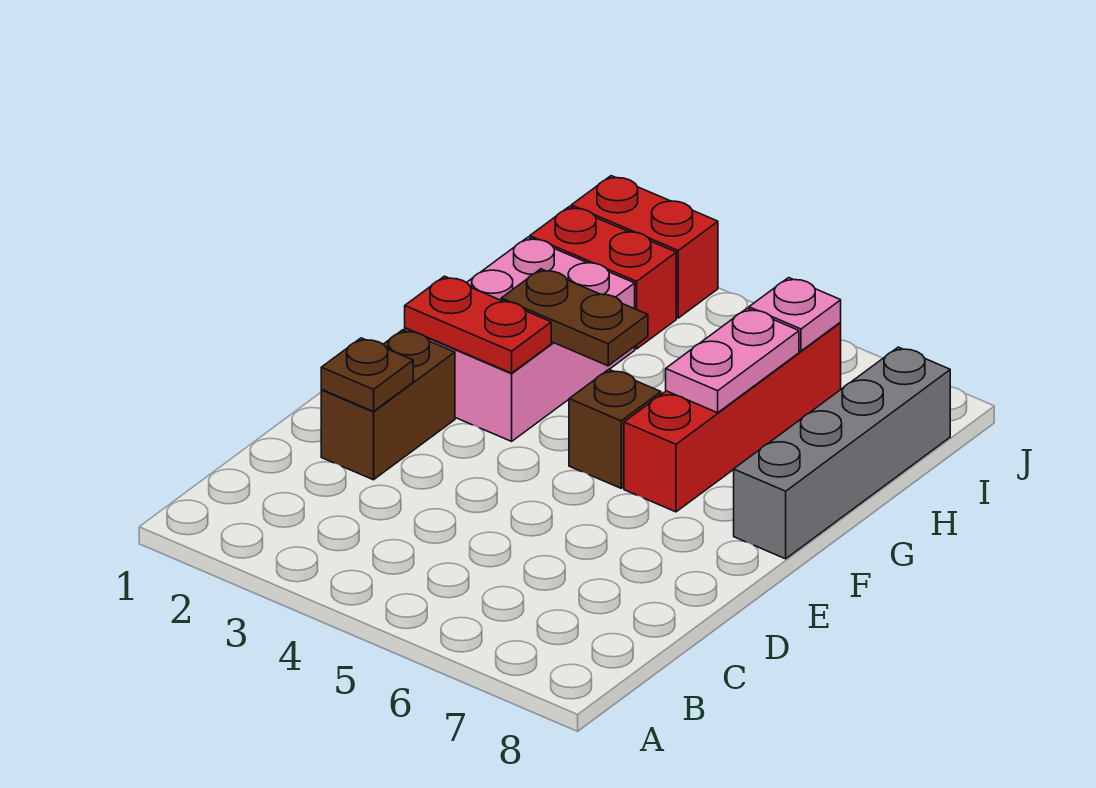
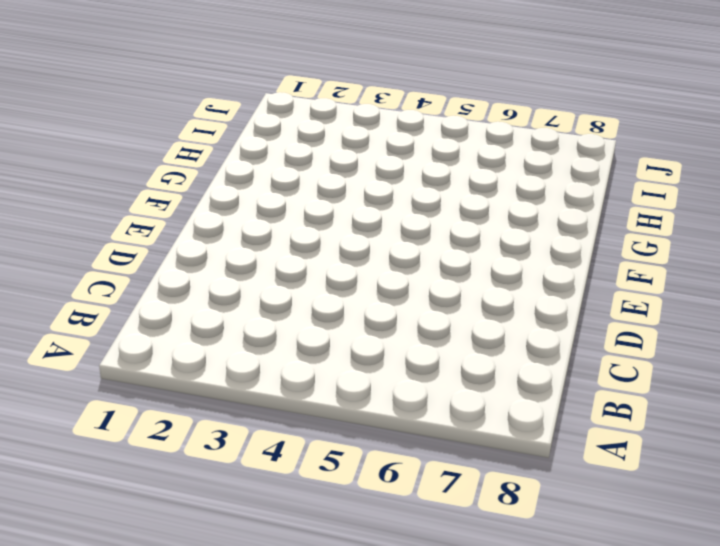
none -> brown brick D2:E2 level 1
none -> pink brick F2:H3 level 1
none -> brown brick F5 level 1

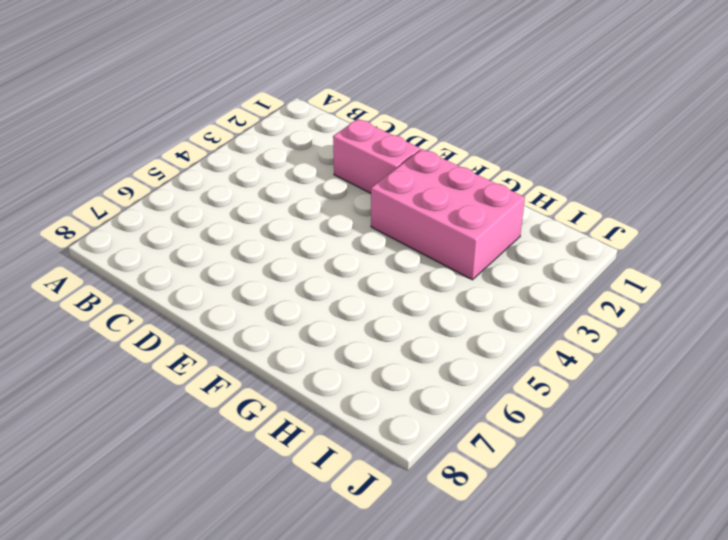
pink brick D2:E2 level 1 -> brown brick D2:E2 level 1
none -> brown brick F5 level 1
none -> red brick F6:I6 level 1
none -> grey brick F8:I8 level 1

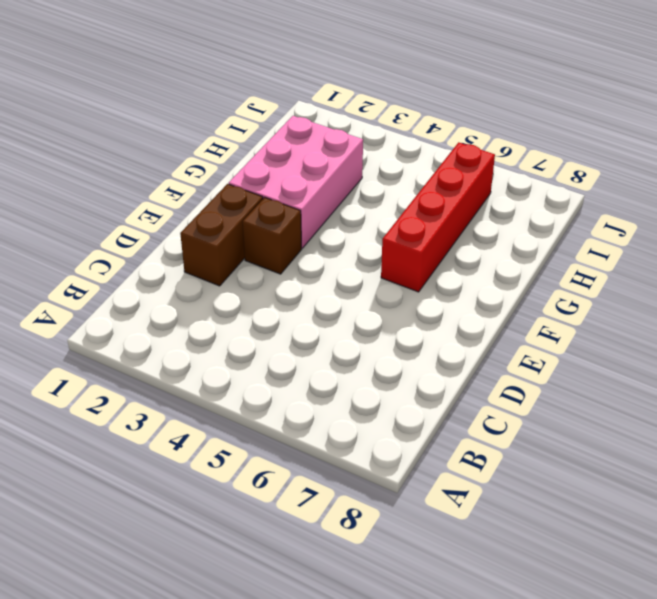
brown brick E3 level 1 -> brown brick F5 level 1
none -> grey brick F8:I8 level 1
none -> red brick I2:I3 level 1
none -> red brick J2:J3 level 1

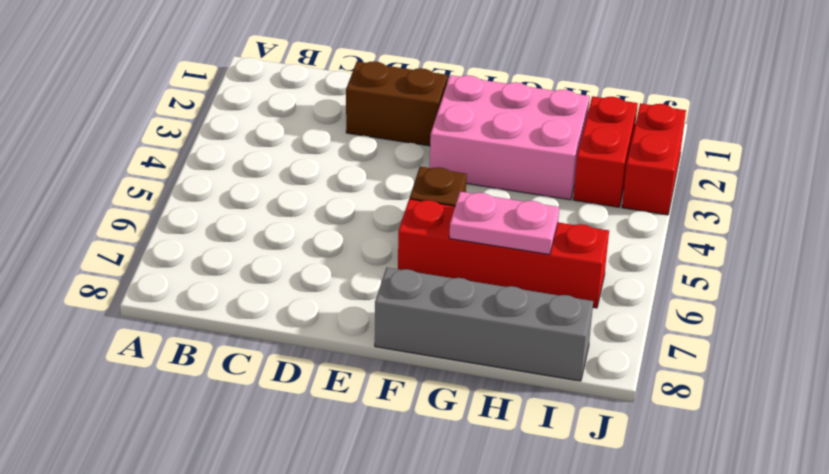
none -> brown plate D2 level 2
none -> red plate F2:F3 level 2
none -> brown plate G3:G4 level 2

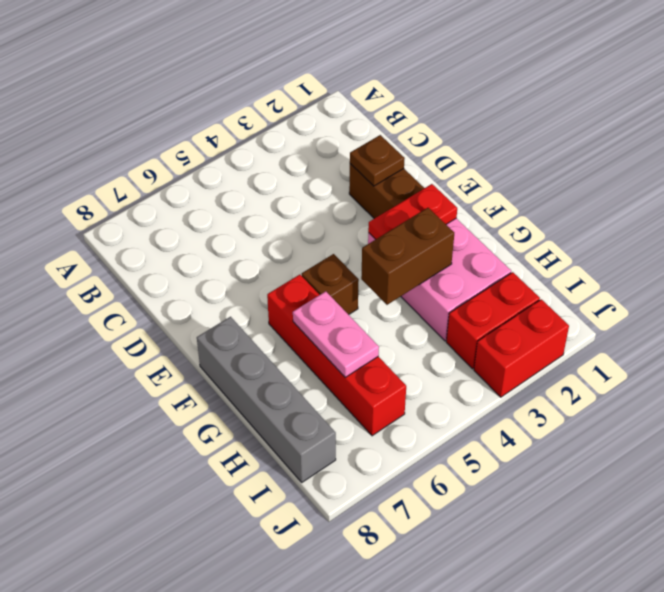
brown brick G3:G4 level 2 -> brown plate G3:G4 level 2
none -> pink plate I6 level 2

